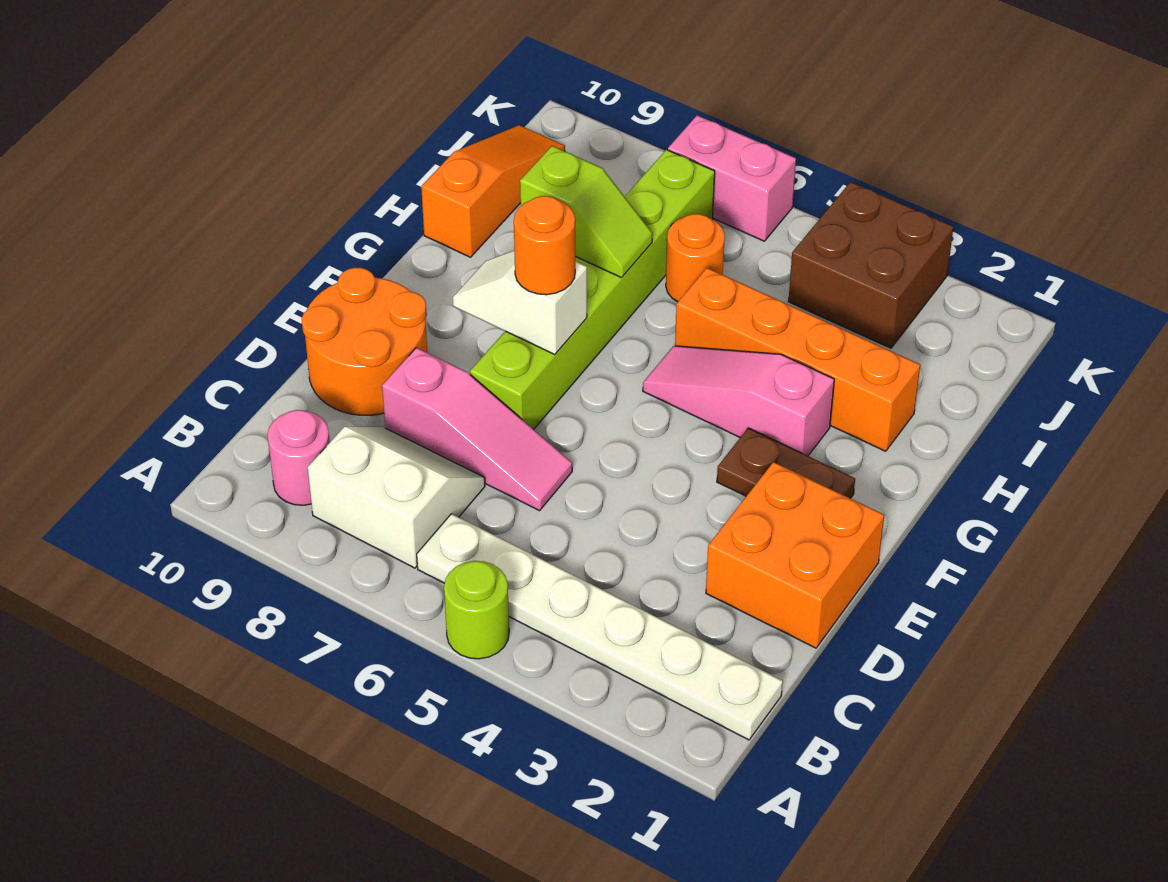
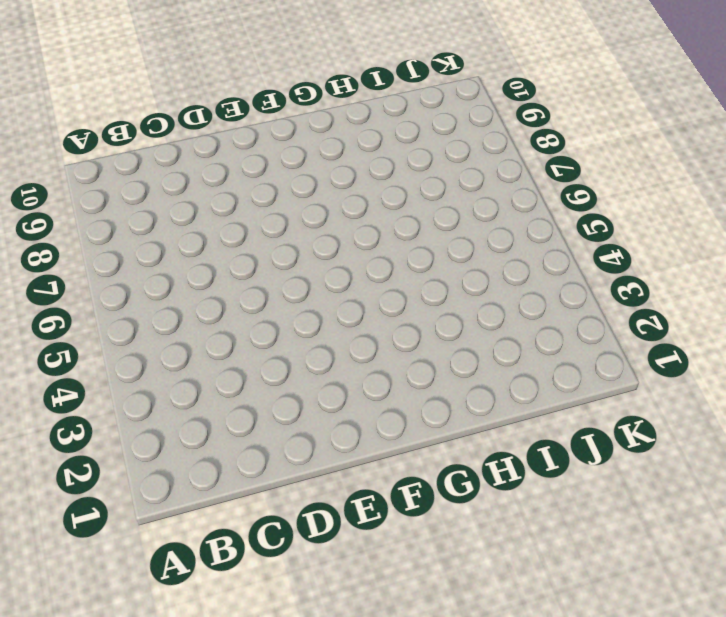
none -> lime round brick A5 level 1
none -> white plate B1:B6 level 1
none -> white slope B7:C8 level 1 top B

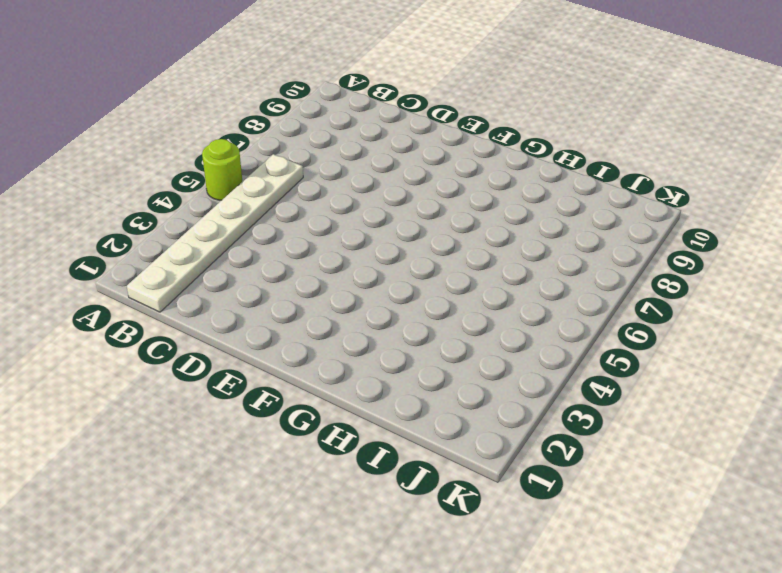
none -> white slope B7:C8 level 1 top B
none -> pink round brick B9 level 1
none -> orange brick D1:E2 level 1

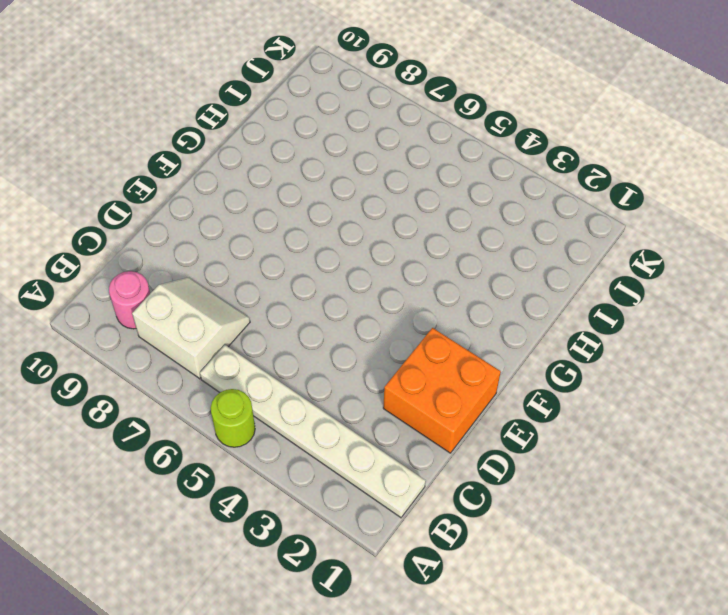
none -> pink slope D6:D8 level 1 top 8
none -> orange round brick D9:E10 level 1
none -> lime brick E7:J7 level 1

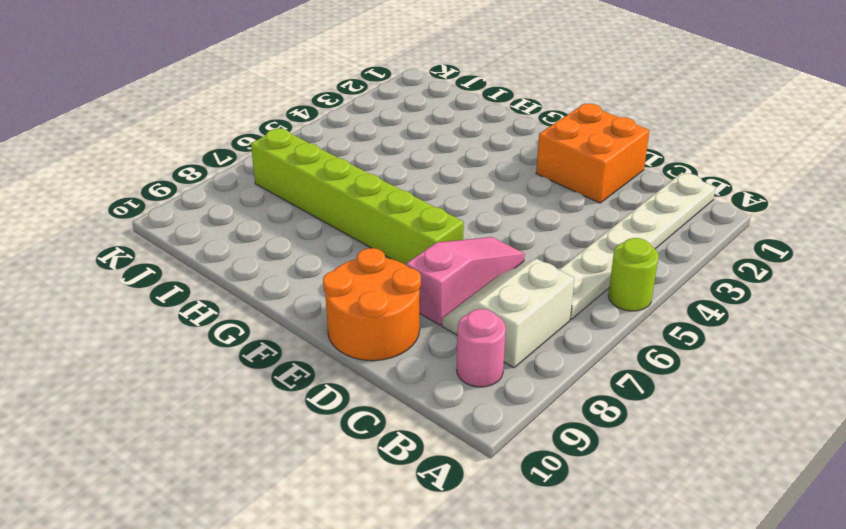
none -> brown plate F2:F3 level 1
none -> pink slope G3:G5 level 1 top 3
none -> orange brick H2:H5 level 1

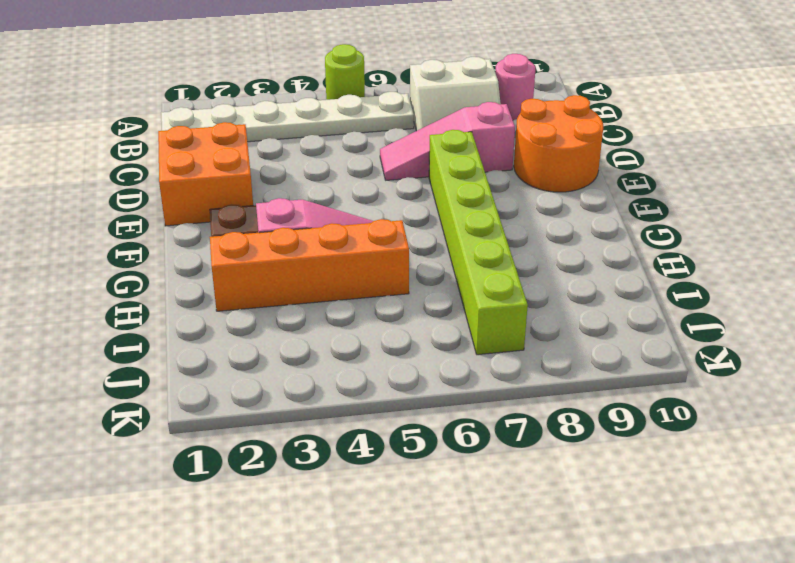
none -> orange slope H10:J10 level 1 top H
none -> orange round brick I6 level 1
none -> brown brick J3:K4 level 1

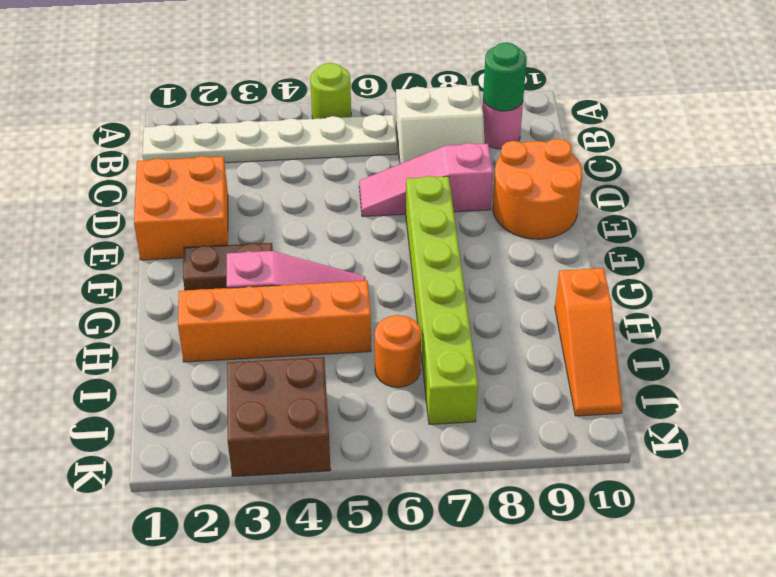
green round brick B9 level 2 -> none
none -> pink brick K6:K7 level 1
none -> white slope F7:F8 level 2 top 7
none -> lime slope H7:H8 level 2 top 8

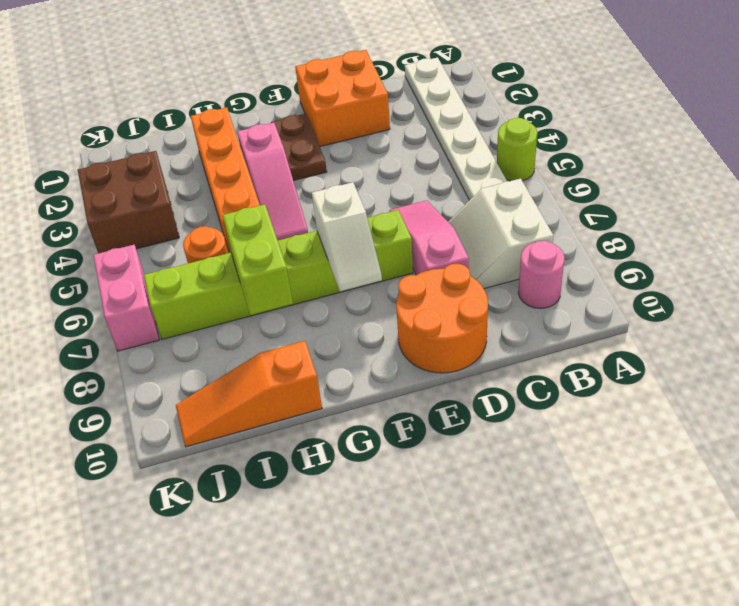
lime brick H7:H8 level 2 -> lime slope H7:H8 level 2 top 8
none -> orange round brick F7 level 3

